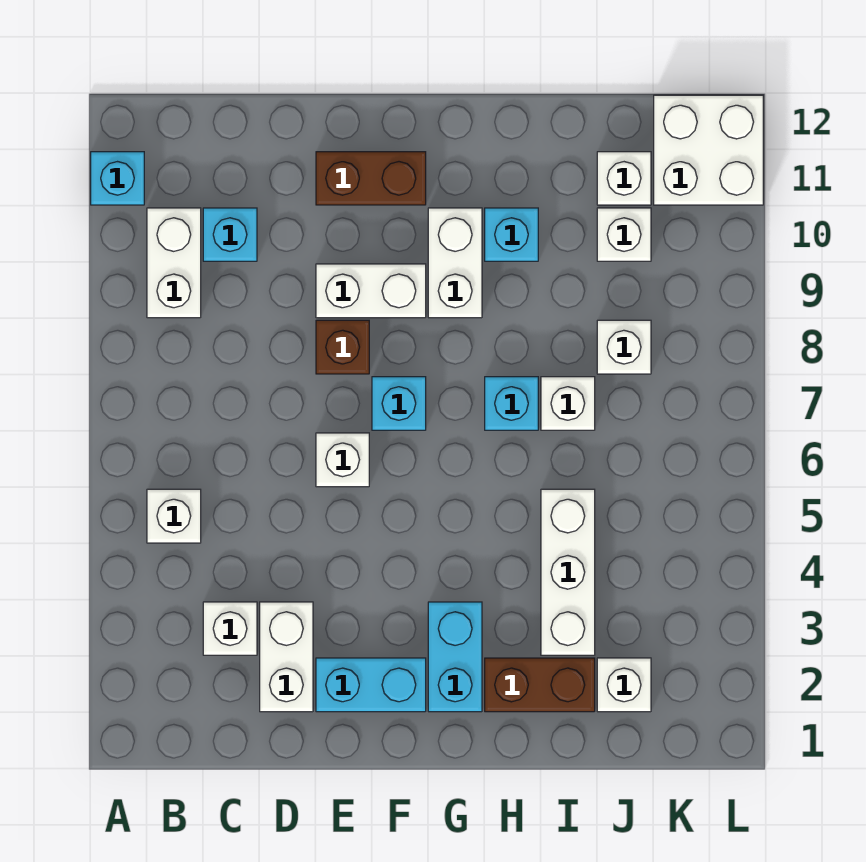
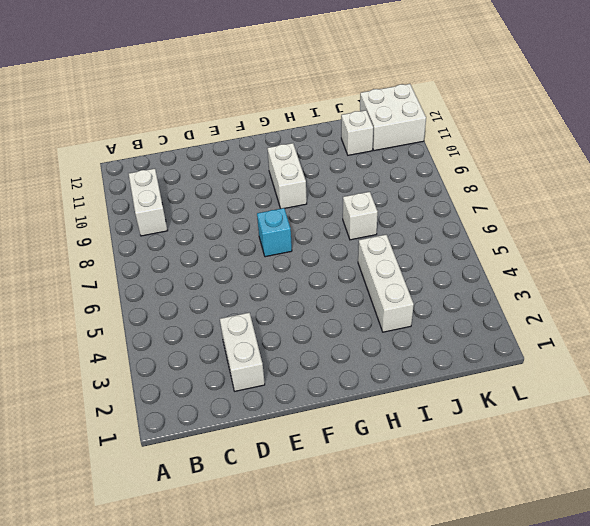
none -> cyan brick A11 level 1
none -> white brick B5 level 1
none -> white brick C3 level 1

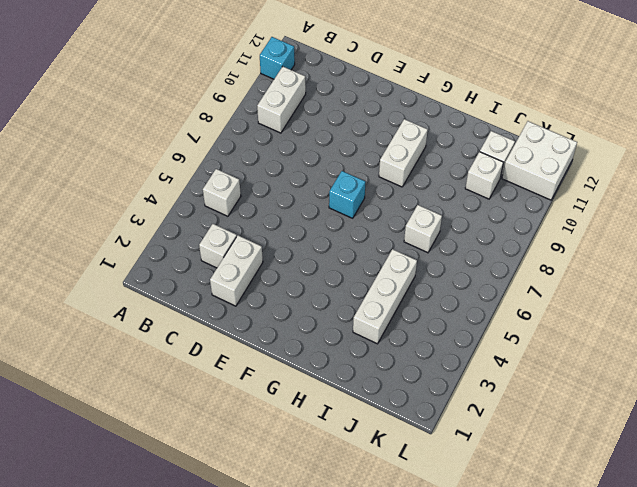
none -> cyan brick C10 level 1
none -> cyan brick E2:F2 level 1
none -> white brick E6 level 1

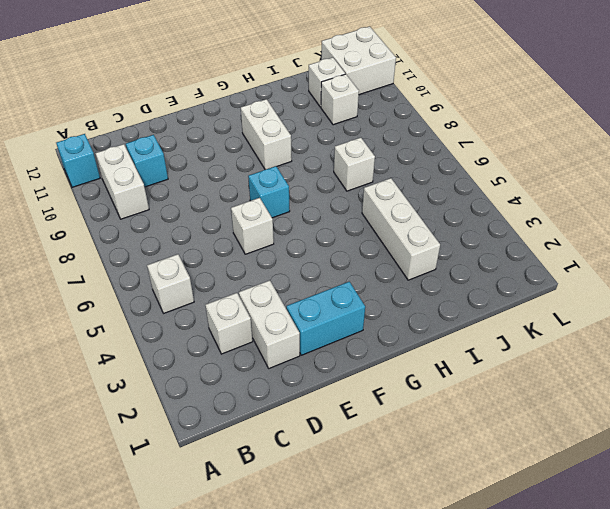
none -> brown brick E8 level 1
none -> white brick E9:F9 level 1
none -> brown brick E11:F11 level 1

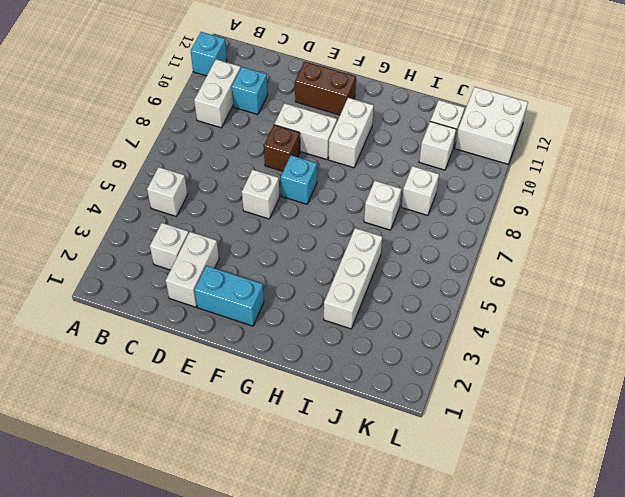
none -> cyan brick G2:G3 level 1
none -> brown brick H2:I2 level 1
none -> cyan brick H7 level 1

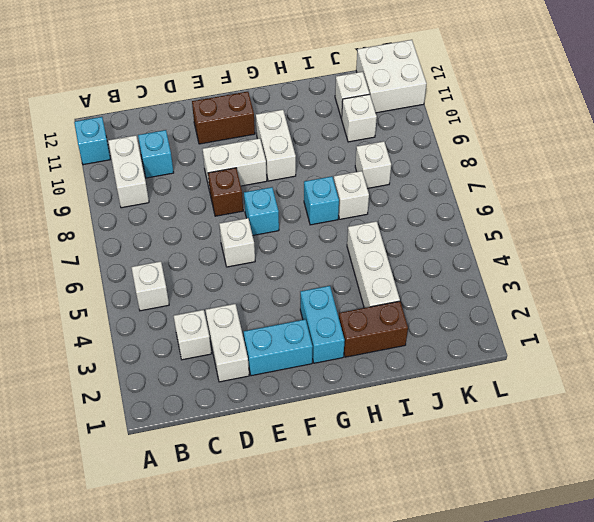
none -> cyan brick H10 level 1
none -> white brick J2 level 1

